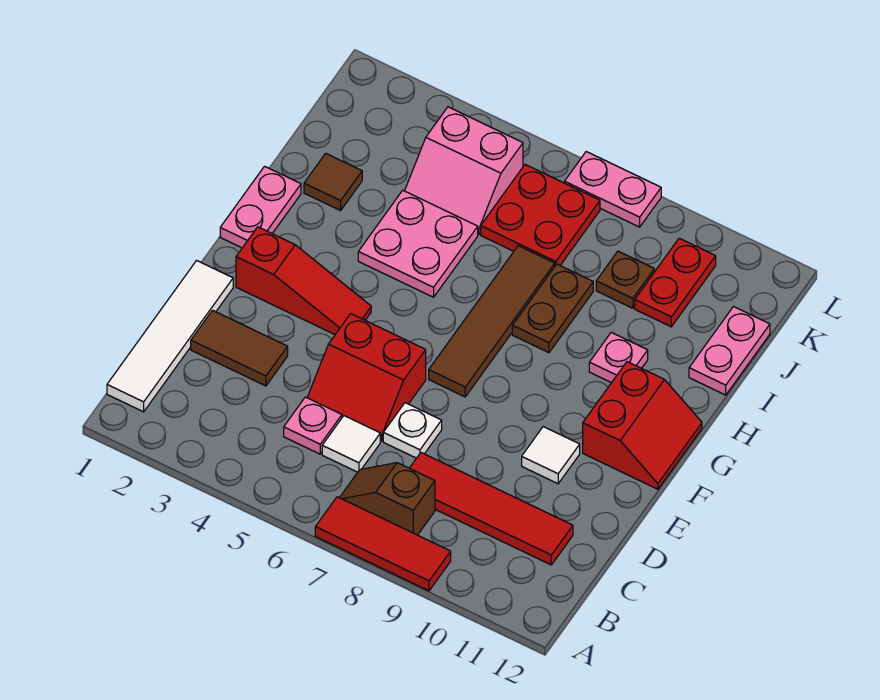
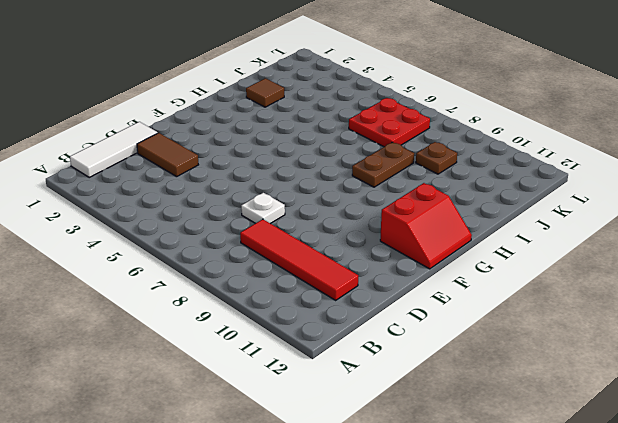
white tile B1:D1 level 1 -> white tile B1:E1 level 1
none -> red tile A7:A9 level 1
none -> brown slope B7:B8 level 1 top 8
none -> pink plate C5 level 1

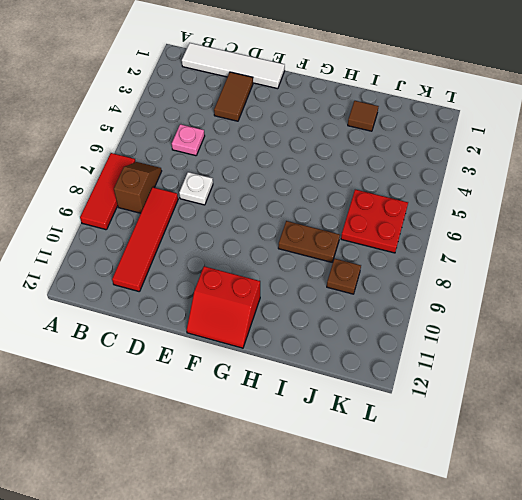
none -> white tile C6 level 1
none -> red slope D5:E6 level 1 top E
none -> white tile E10 level 1

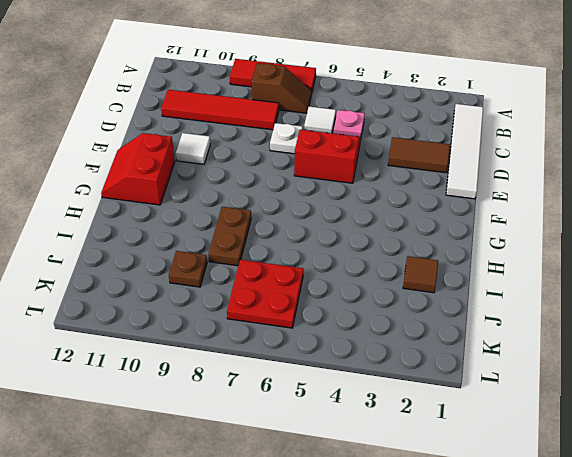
none -> red slope F2:F4 level 1 top 2
none -> brown tile F7:I7 level 1
none -> pink plate G1:H1 level 1

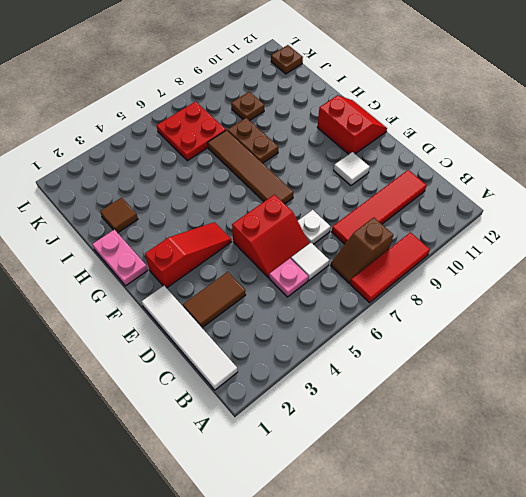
brown plate K12 level 1 -> none
none -> pink plate H4:I5 level 1
none -> pink plate H10 level 1
none -> pink plate I12:J12 level 1

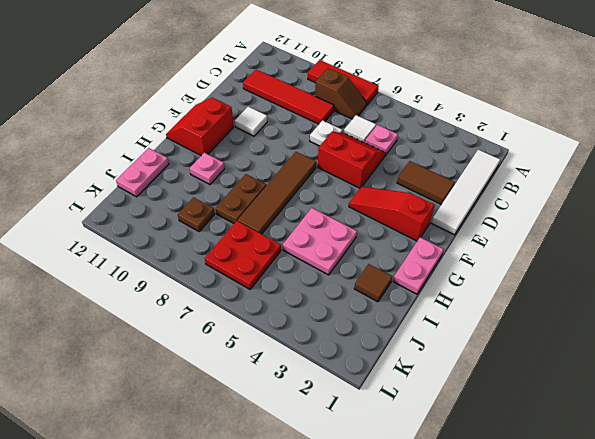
none -> pink slope J4:K5 level 1 top K
none -> red plate J10:K10 level 1
none -> pink plate L7:L8 level 1

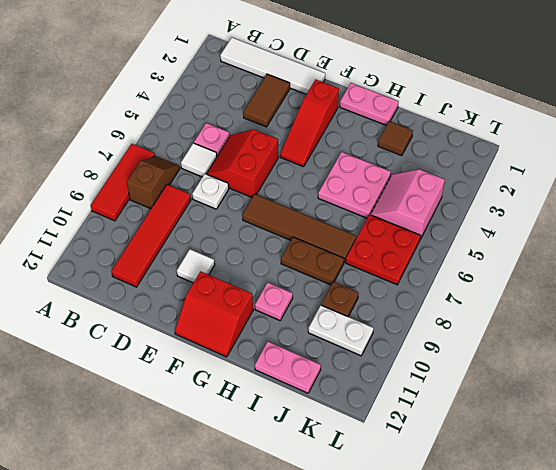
white plate J10:K10 level 1 -> red plate J10:K10 level 1
none -> pink plate L7:L8 level 1

